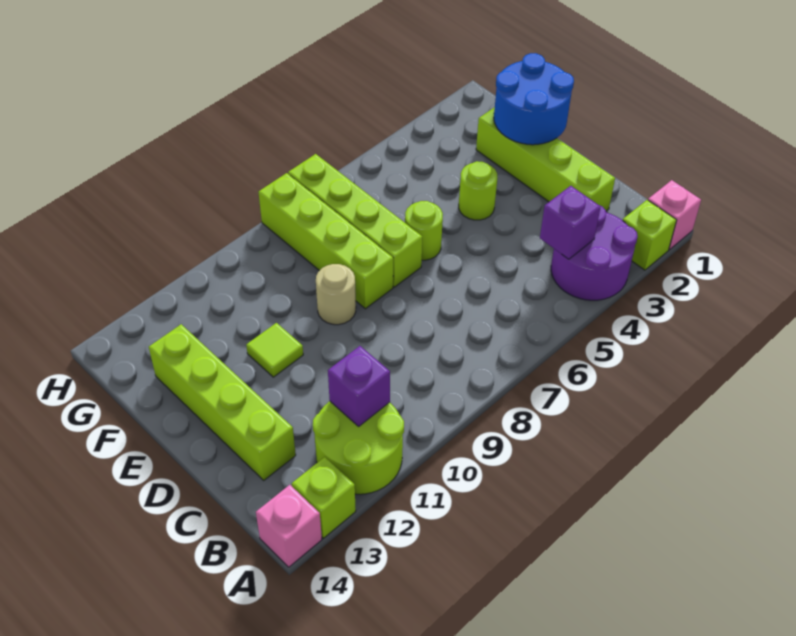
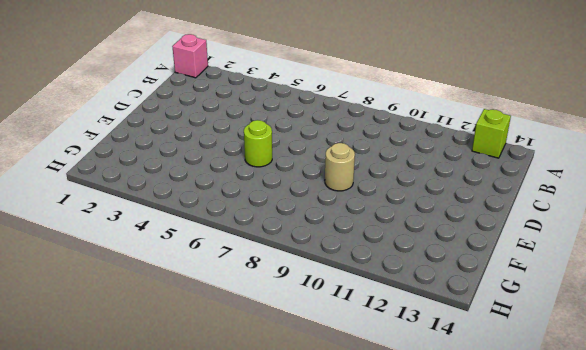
none -> lime brick A2 level 1
none -> purple round brick A3:B4 level 1
none -> lime round brick A11:B12 level 1

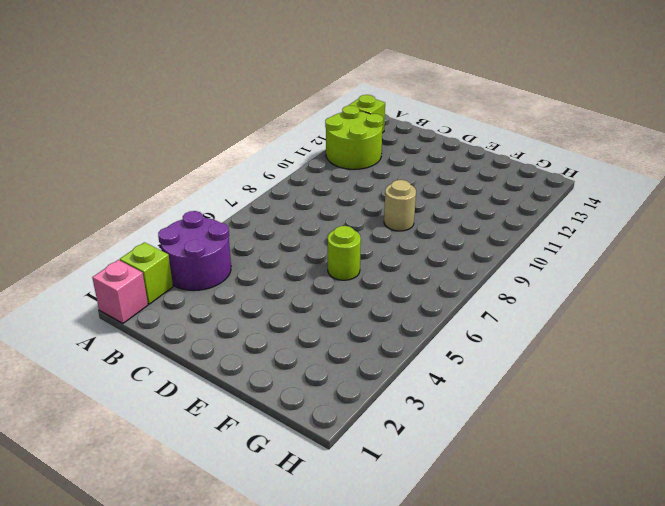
none -> pink brick A14 level 1
none -> lime brick C2:F2 level 1
none -> lime brick C13:F13 level 1

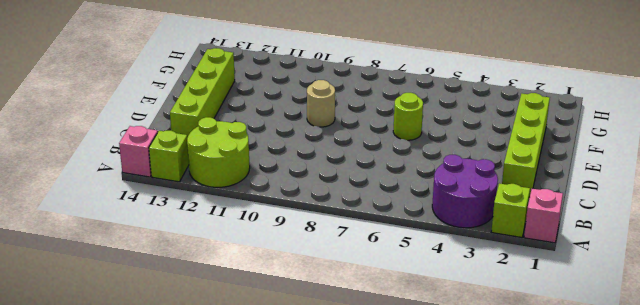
none -> lime round brick E4 level 1
none -> lime brick E7:H7 level 1
none -> lime brick E8:H8 level 1

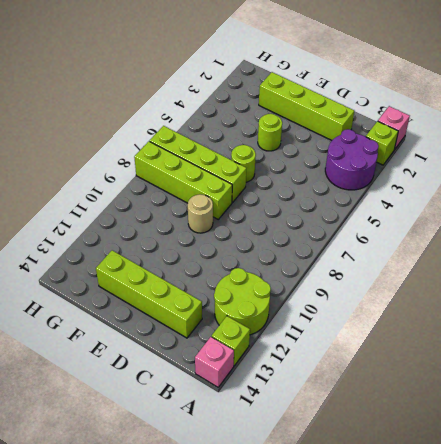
none -> lime tile E11 level 1
none -> purple brick B4 level 2
none -> purple brick B11 level 2

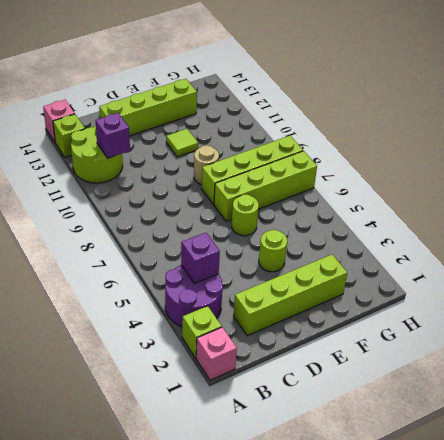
none -> blue round brick E1:F2 level 2

